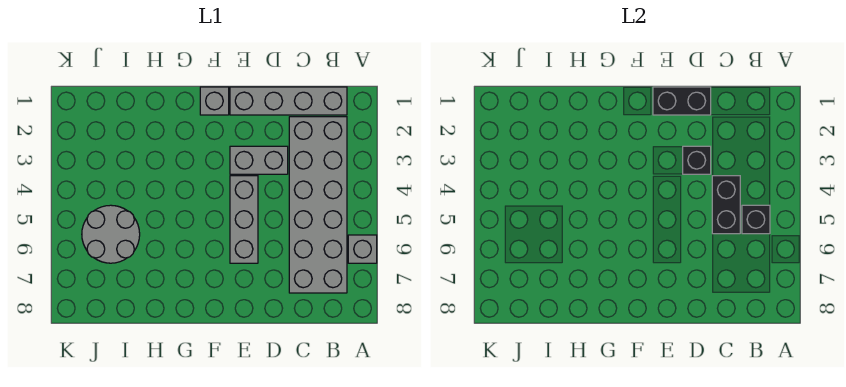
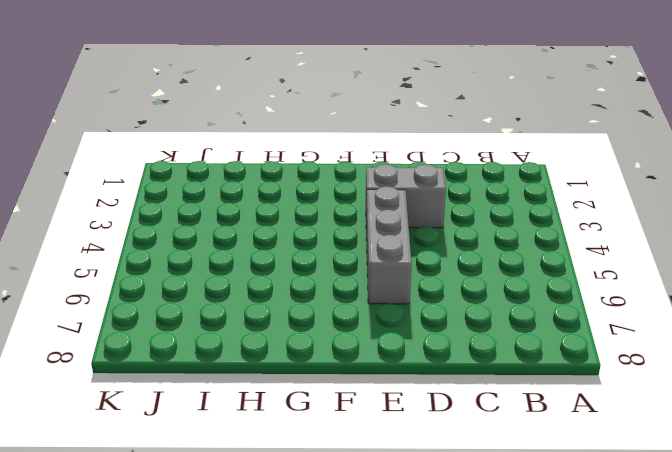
none -> grey brick A6 level 1
none -> grey brick B1:E1 level 1

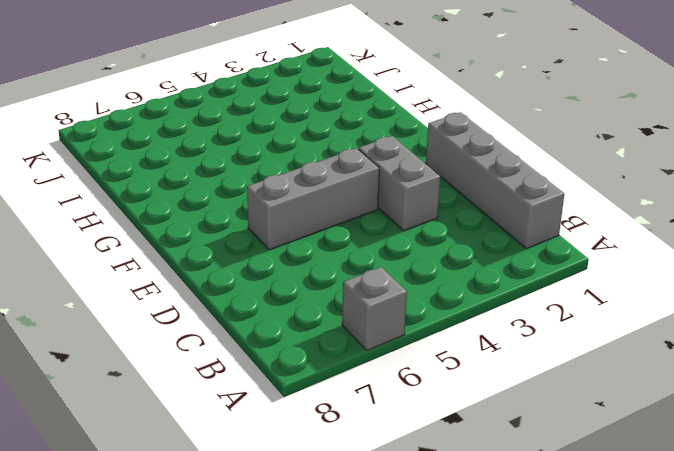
none -> grey brick B2:C7 level 1
none -> grey brick F1 level 1

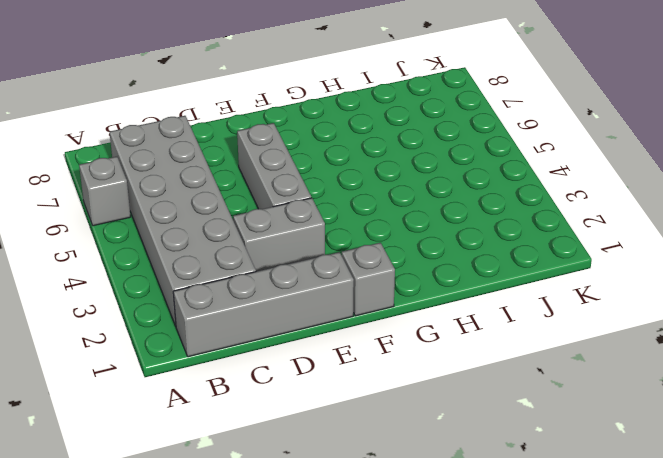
none -> grey round brick I5:J6 level 1
none -> black brick B5 level 2

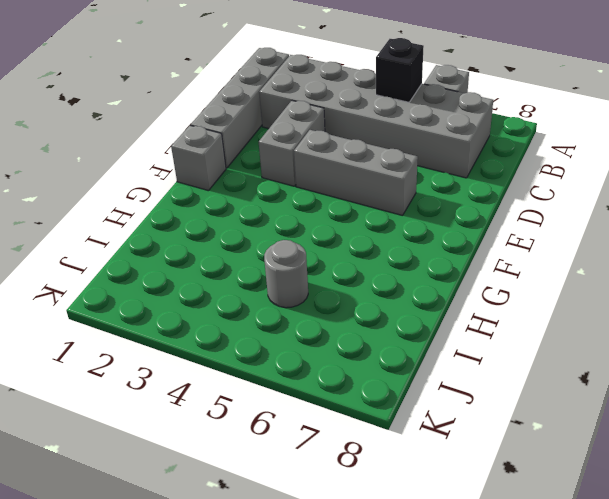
grey round brick I5 level 1 -> grey round brick I5:J6 level 1
none -> black brick C4:C5 level 2
none -> black brick D1:E1 level 2

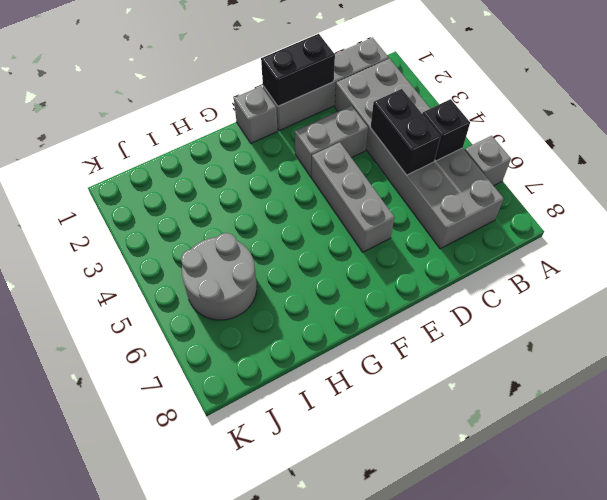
none -> black brick D3 level 2

